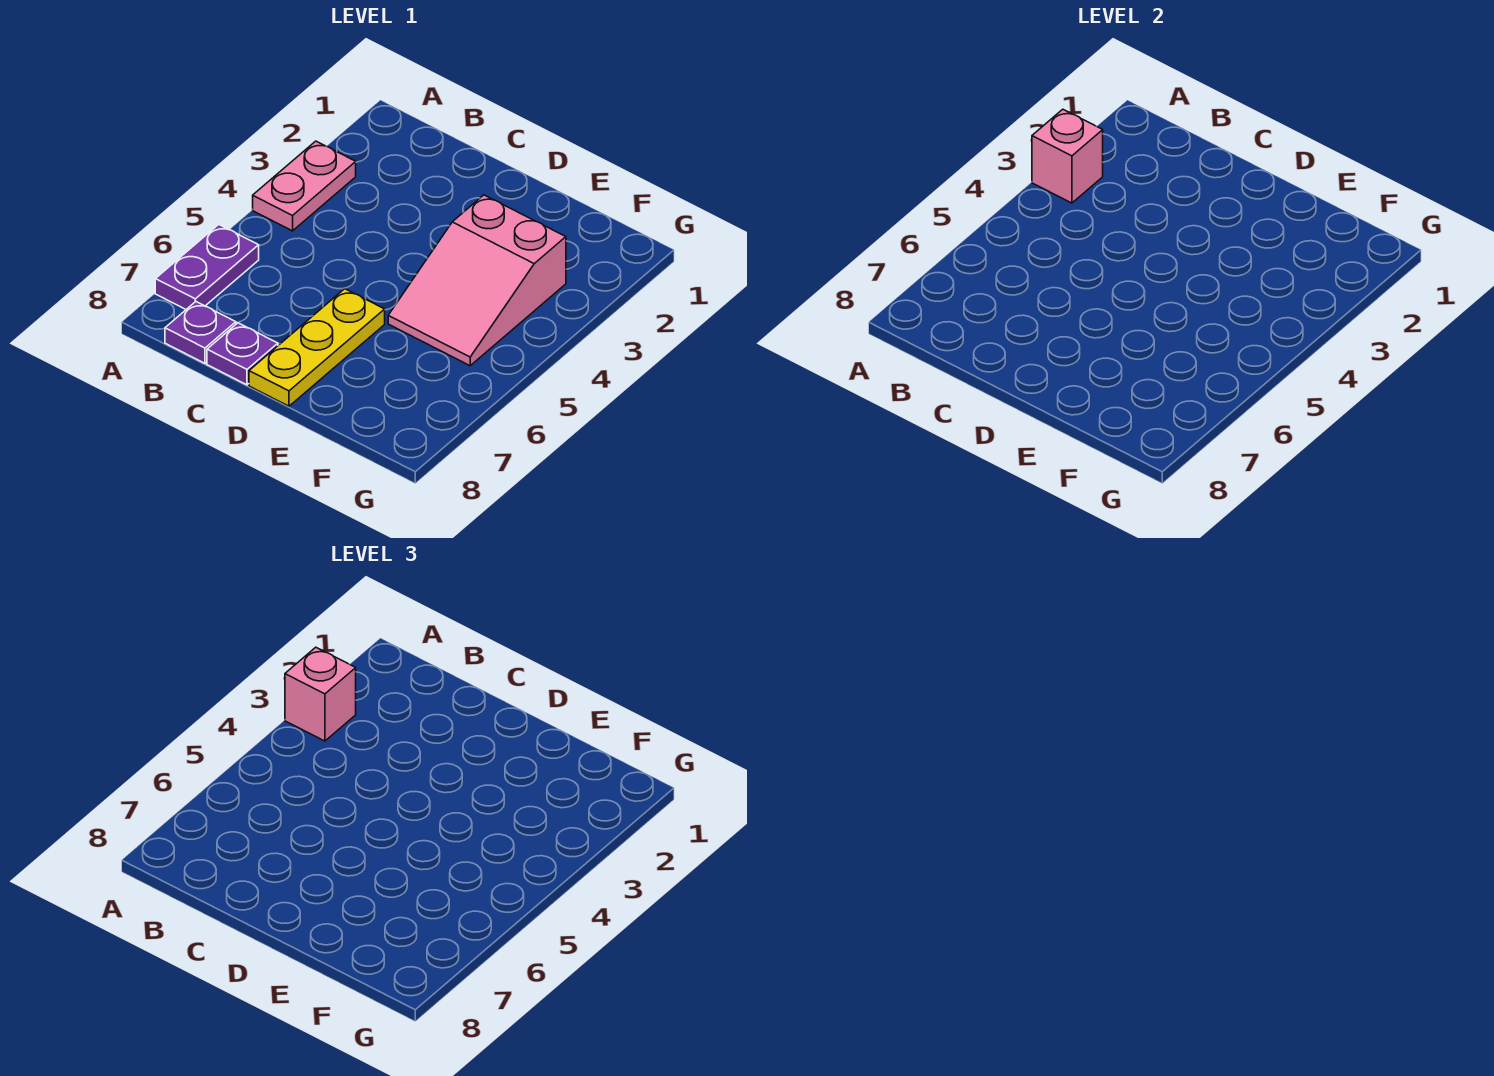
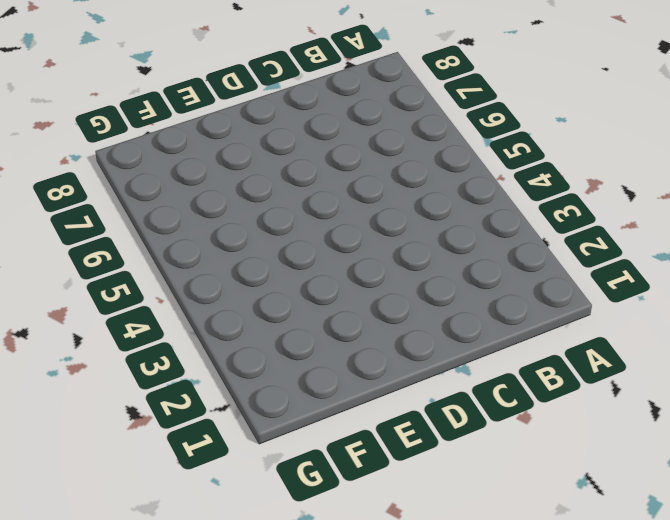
none -> pink plate A3:A4 level 1
none -> purple plate A6:A7 level 1

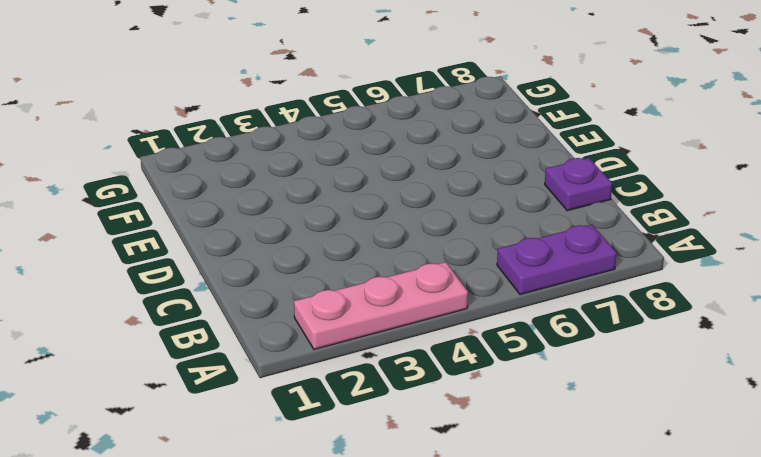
pink plate A2:A4 level 1 -> pink plate A3:A4 level 1
none -> purple plate B8 level 1
none -> yellow plate D6:D8 level 1

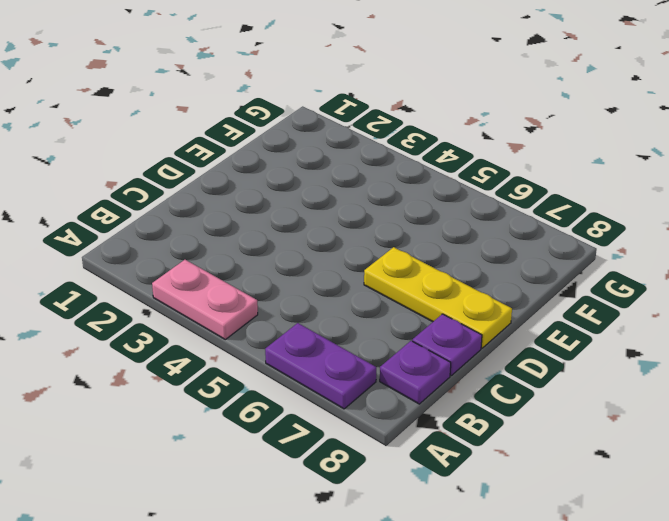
none -> pink slope E3:F5 level 1 top 3
none -> pink brick A3 level 2

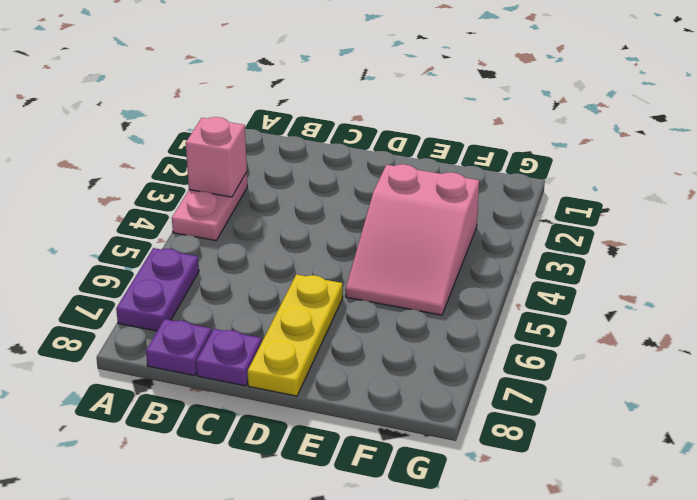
none -> pink brick A3 level 3

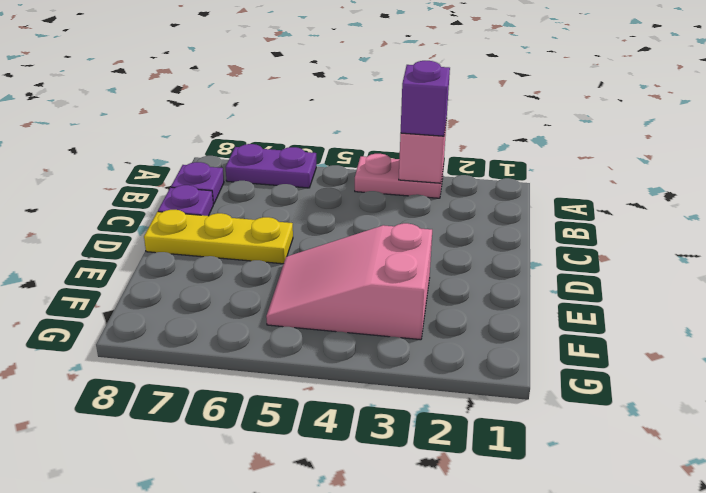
purple brick A3 level 3 -> pink brick A3 level 3

